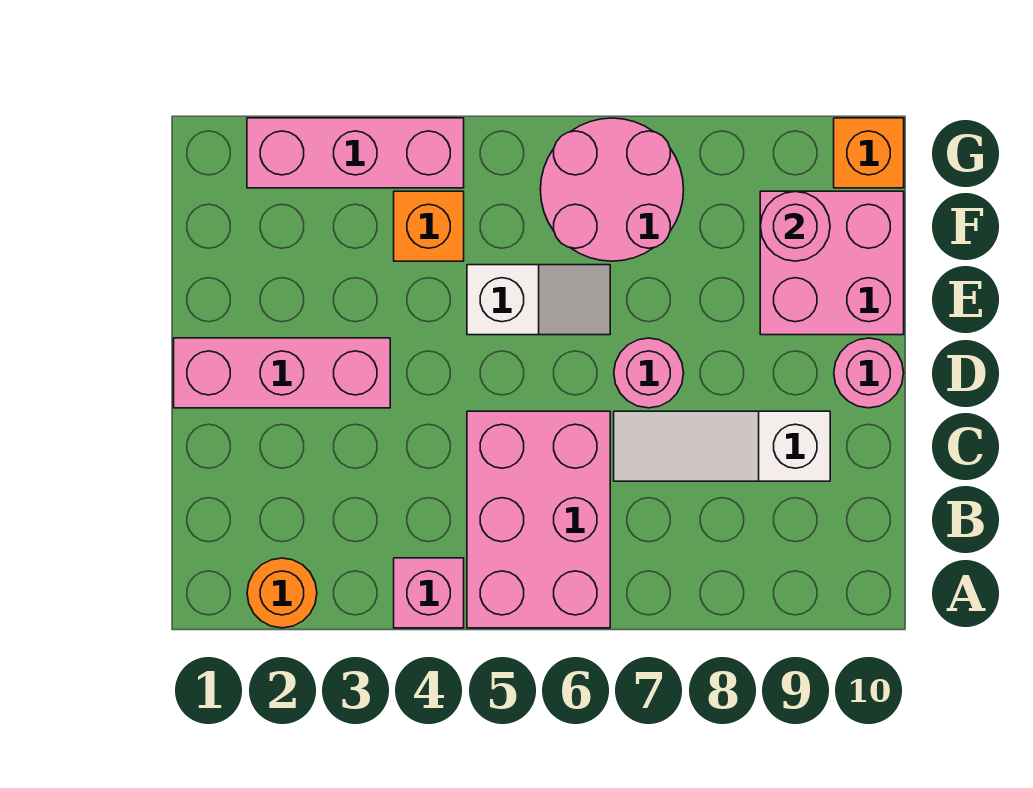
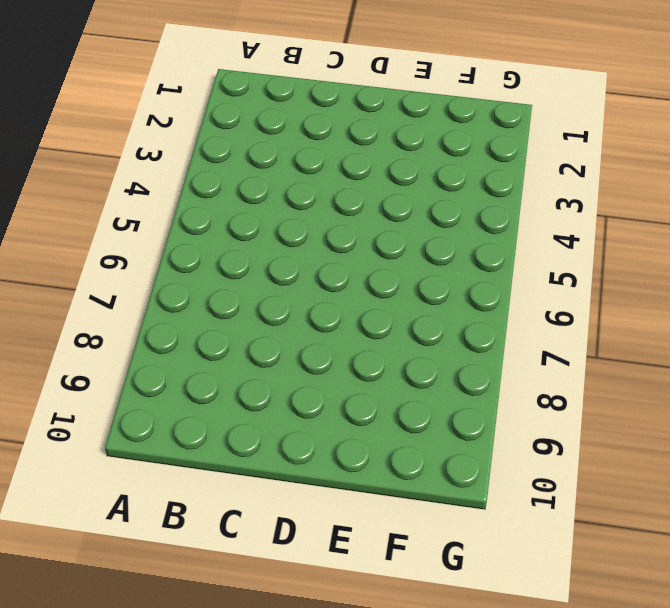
none -> orange round brick A2 level 1
none -> pink brick A4 level 1
none -> pink brick A5:C6 level 1

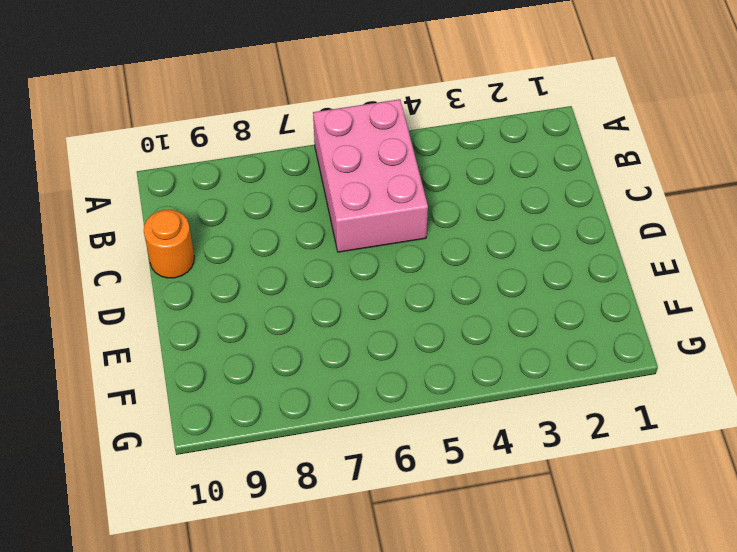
orange round brick C10 level 1 -> orange round brick A2 level 1
none -> pink brick A4 level 1
none -> white slope C7:C9 level 1 top 9
none -> pink brick D1:D3 level 1

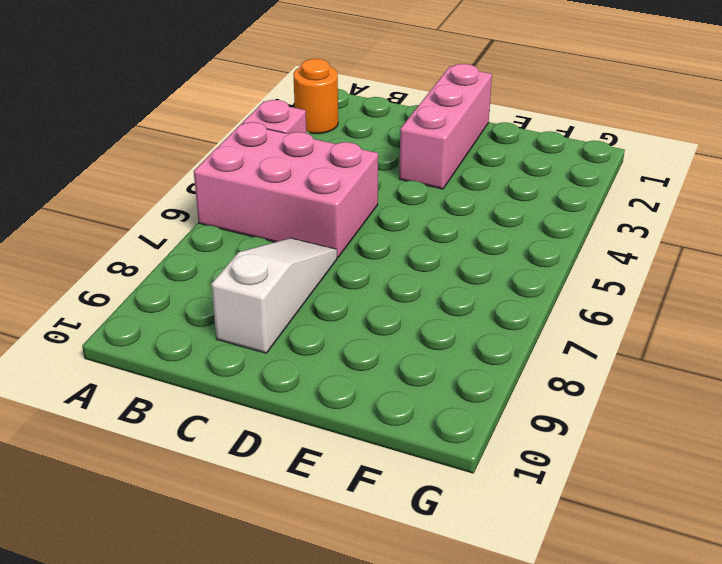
none -> pink round brick D7 level 1
none -> pink round brick D10 level 1
none -> white slope E5:E6 level 1 top 5

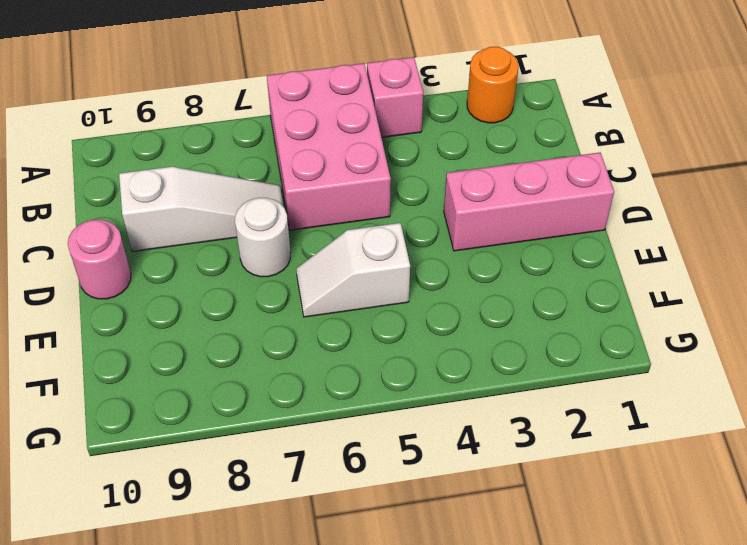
white round brick D7 level 1 -> pink round brick D7 level 1
none -> pink brick E9:F10 level 1
none -> orange brick F4 level 1
none -> pink round brick F6:G7 level 1

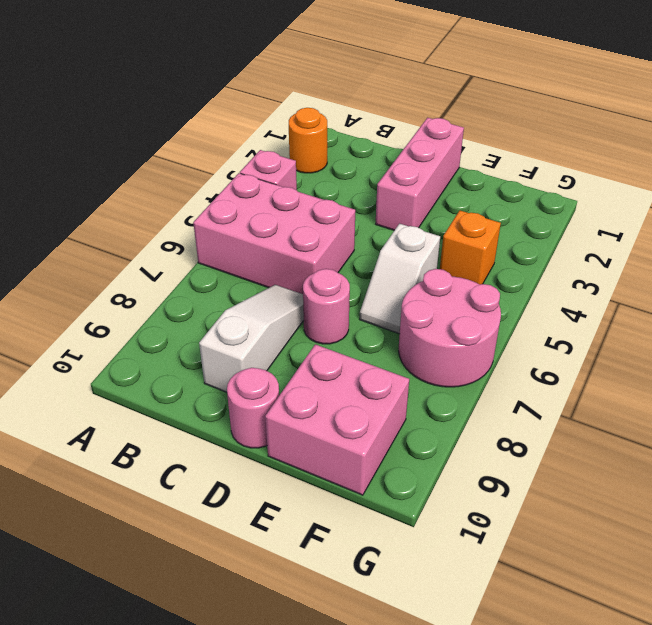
none -> pink brick G2:G4 level 1
none -> orange brick G10 level 1
none -> pink round brick F9 level 2

